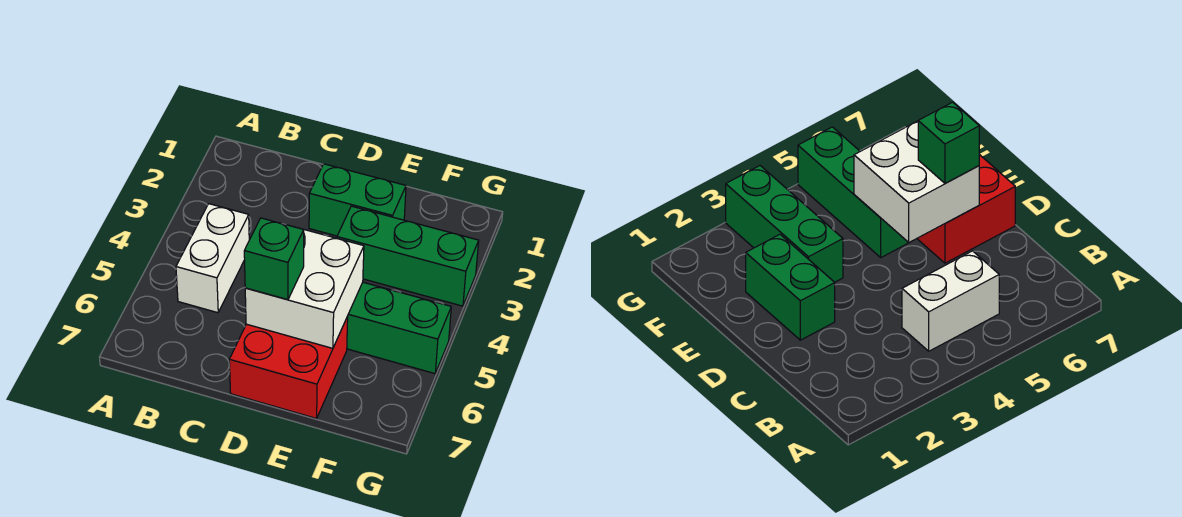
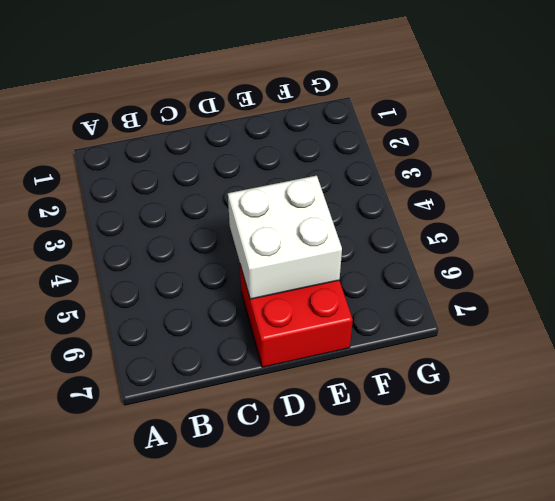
none -> white brick B4:B5 level 1
none -> green brick D2:E2 level 1

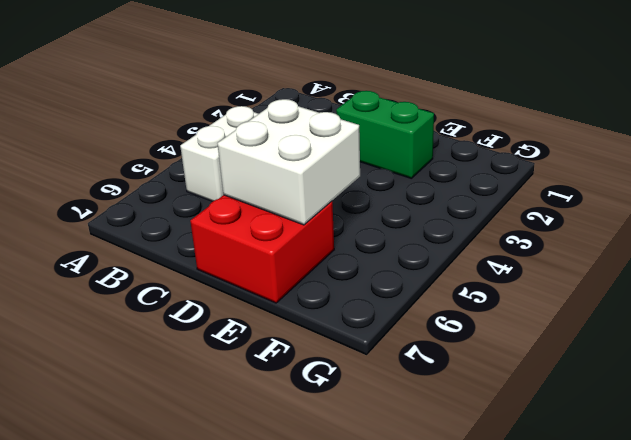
none -> green brick E3:G3 level 1
none -> green brick E5:G5 level 1

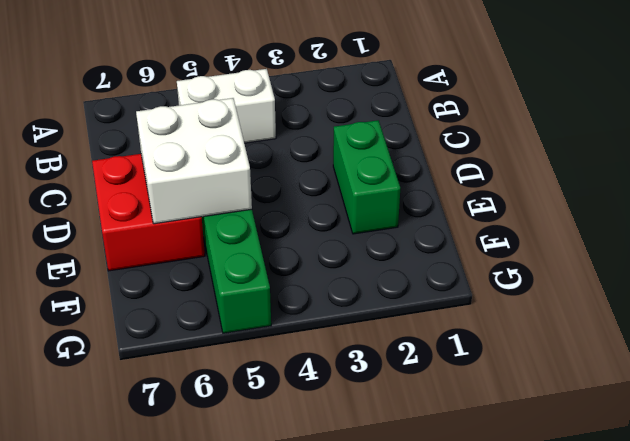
none -> green brick E3:G3 level 1
none -> green brick D6 level 3

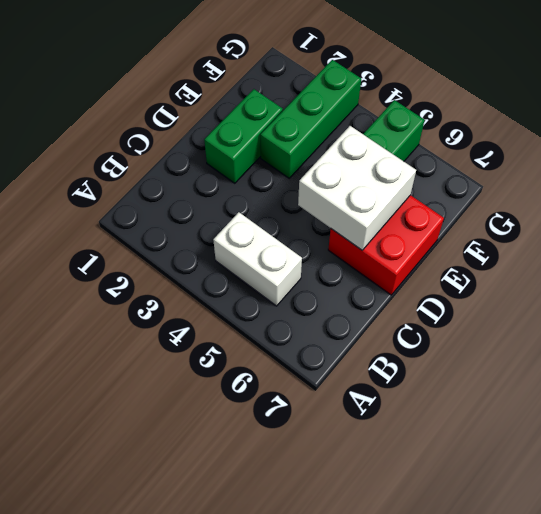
none -> green brick D6 level 3

